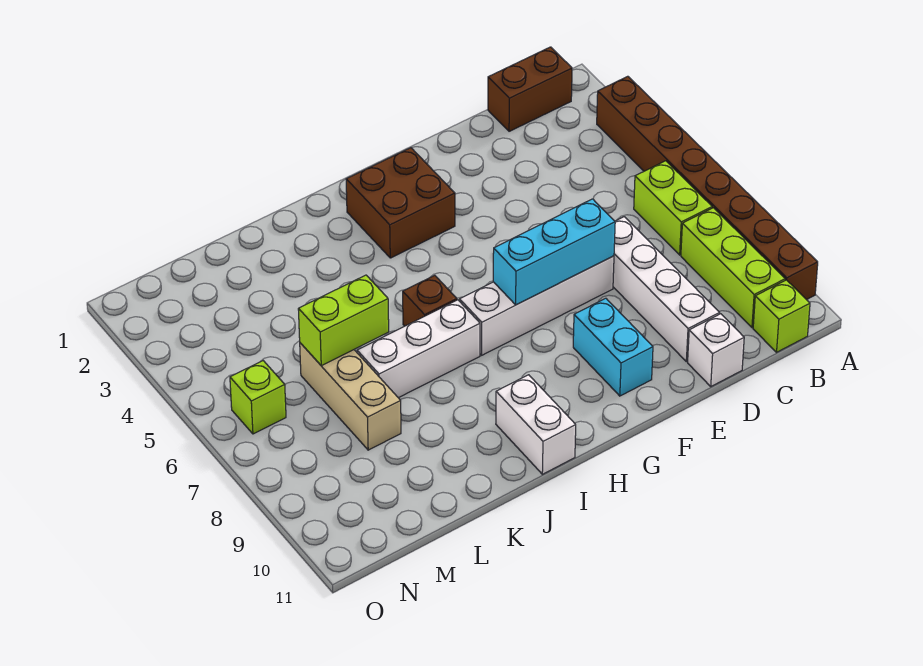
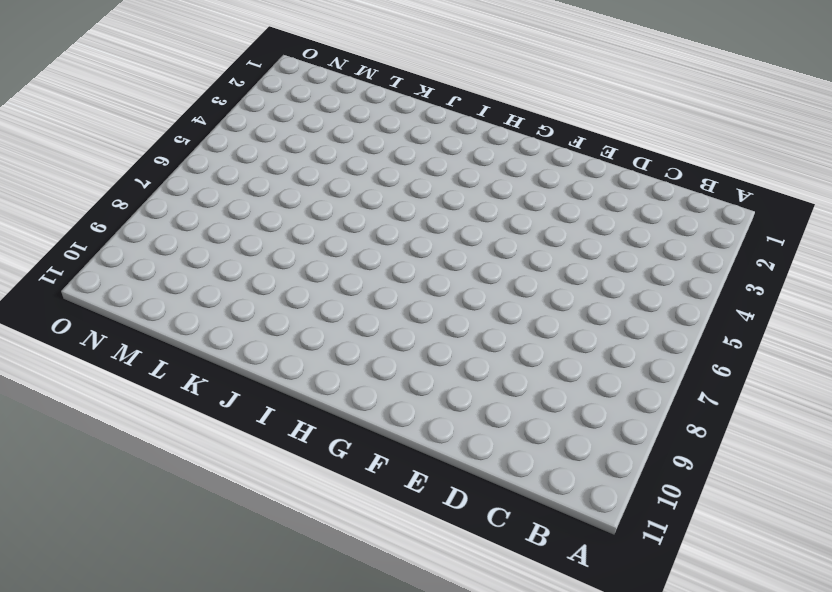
none -> brown brick A3:A10 level 1
none -> brown brick B1:C1 level 1
none -> lime brick B6:B7 level 1

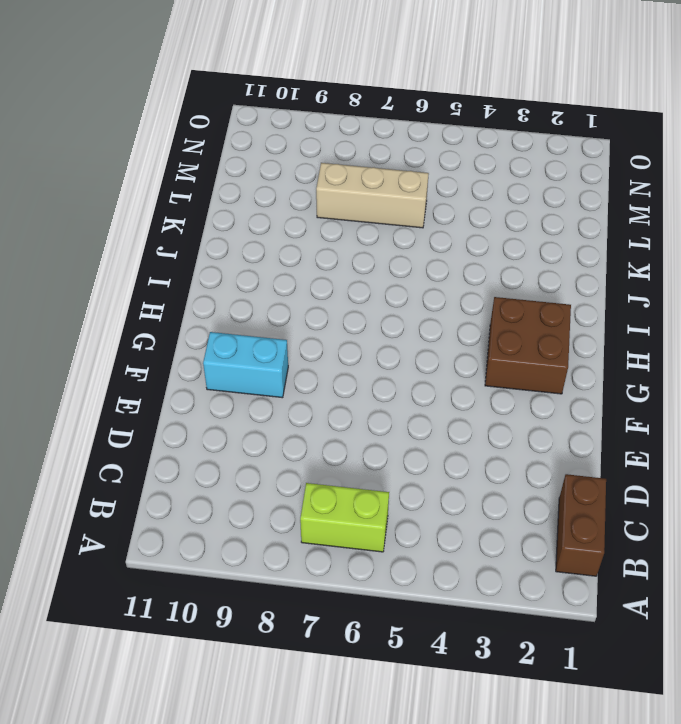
none -> brown brick A3:A10 level 1
none -> lime brick B8:B10 level 1
none -> lime brick B11 level 1

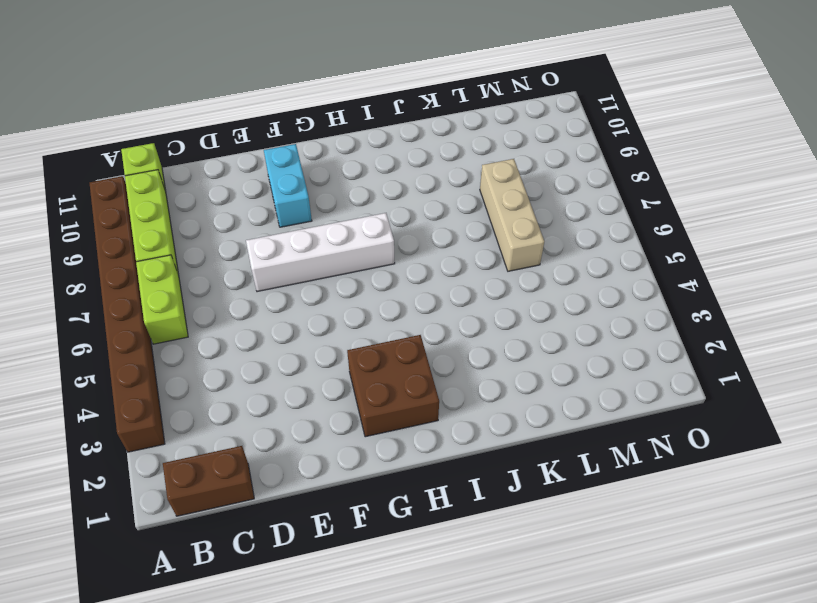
none -> white brick D7:D10 level 1
none -> white brick D11 level 1
none -> brown brick I6 level 1

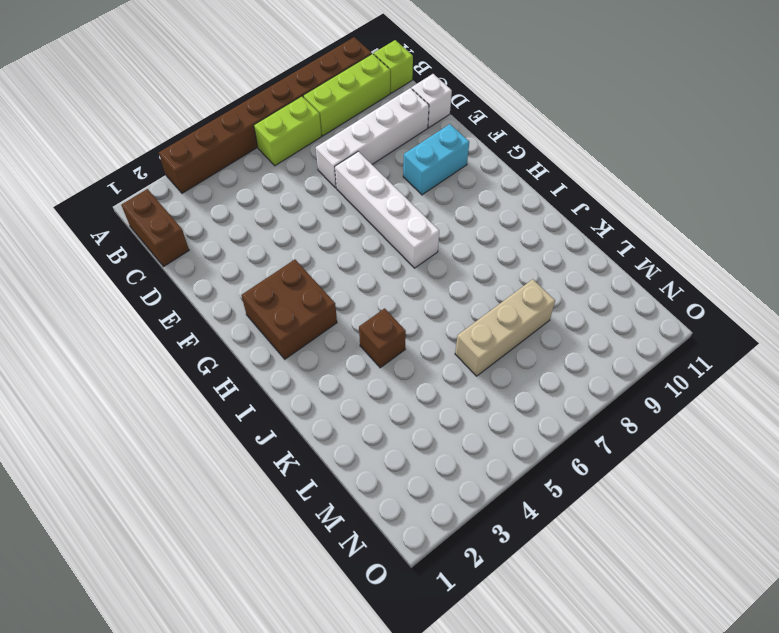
brown brick J4 level 1 -> brown brick I6 level 1
none -> white brick I7:K7 level 1
none -> white brick I10:I11 level 1
none -> lime brick N6 level 1

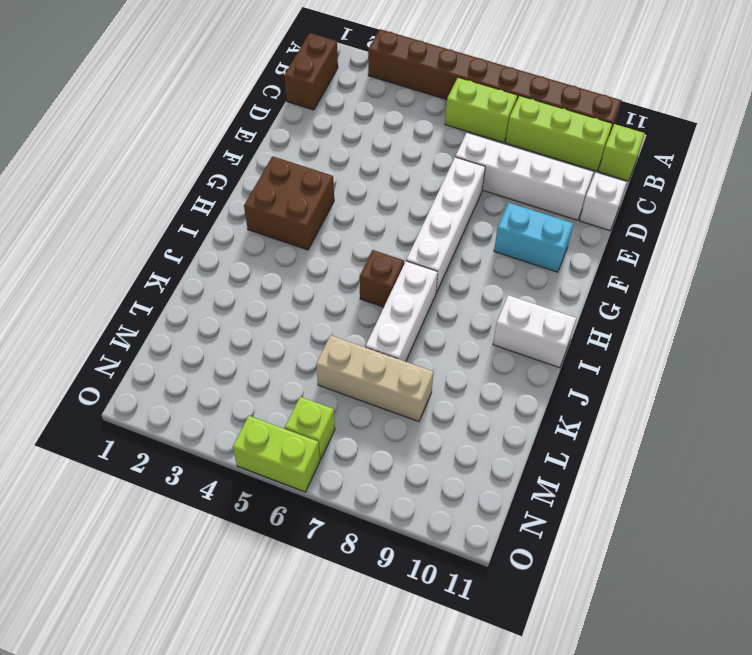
lime brick O5:O6 level 1 -> lime brick K6:L6 level 2
none -> cyan brick E7:G7 level 2

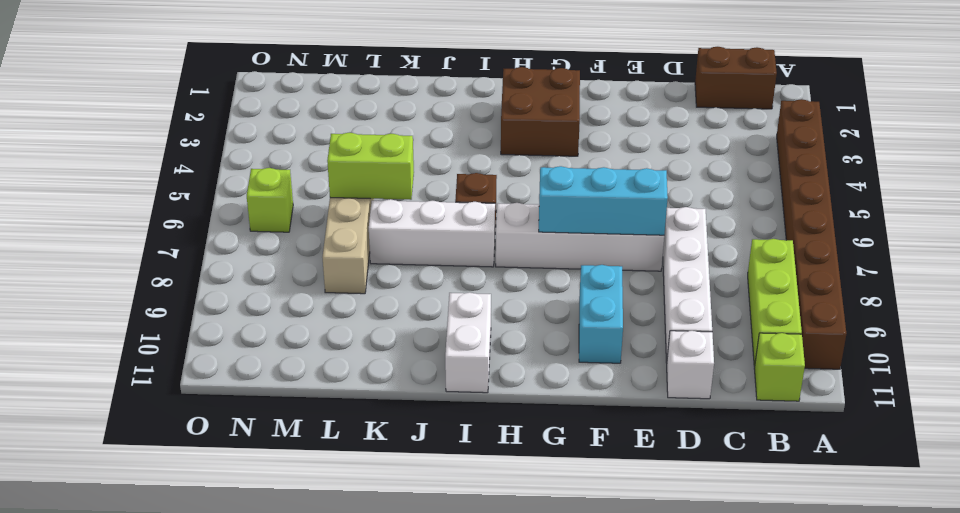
none -> lime brick B6:B7 level 1

